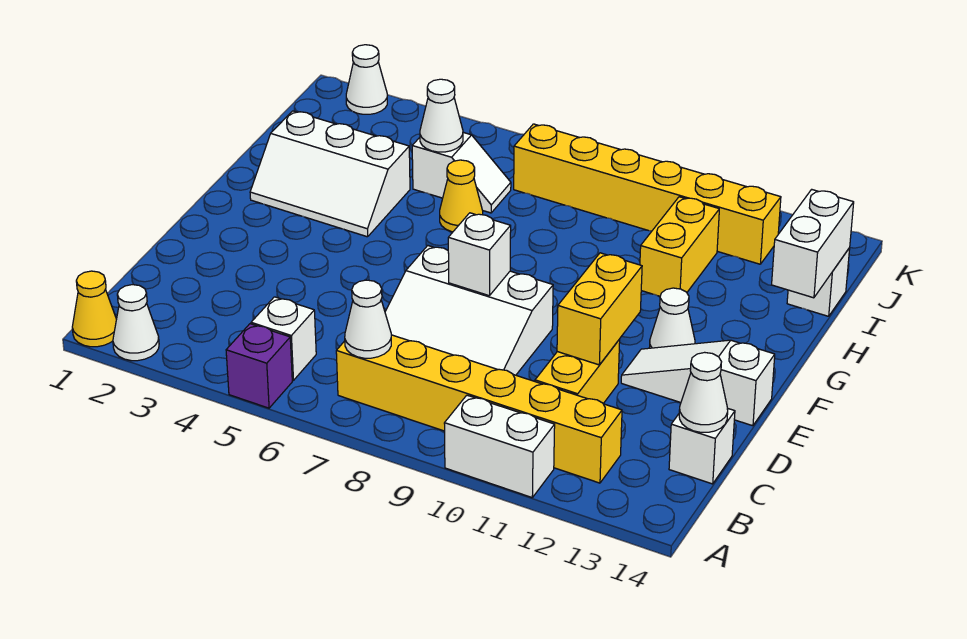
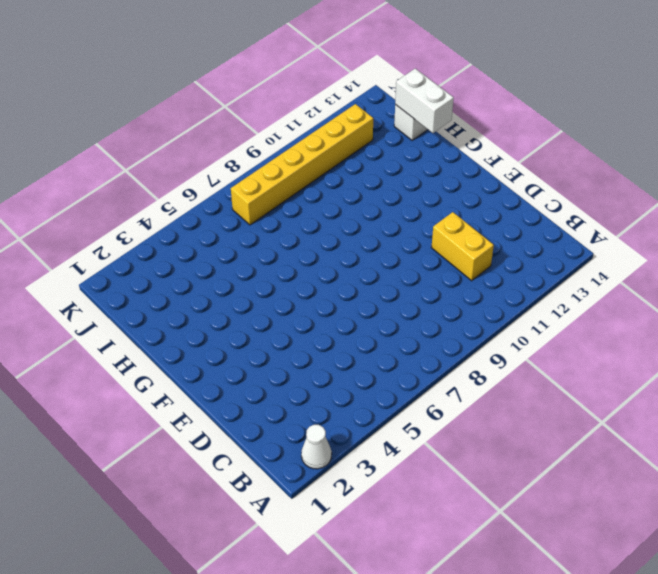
none -> yellow cone A1 level 1
none -> purple brick A5 level 1
none -> white brick A10:A11 level 1

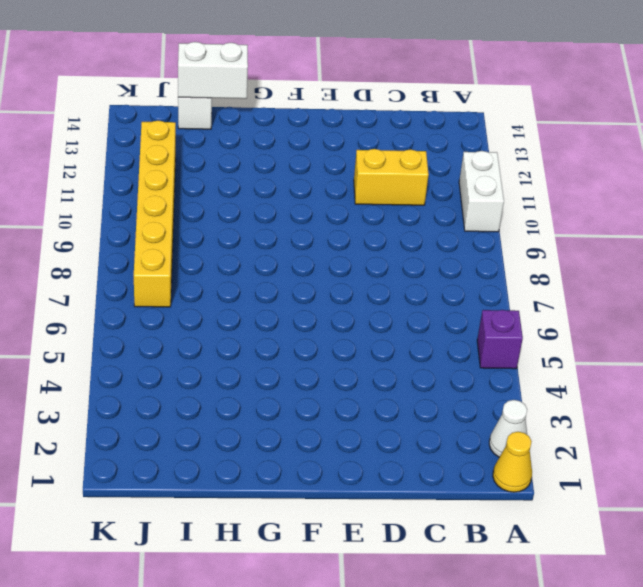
none -> white brick B5 level 1
none -> yellow brick B7:B12 level 1
none -> white slope C7:E9 level 1 top E

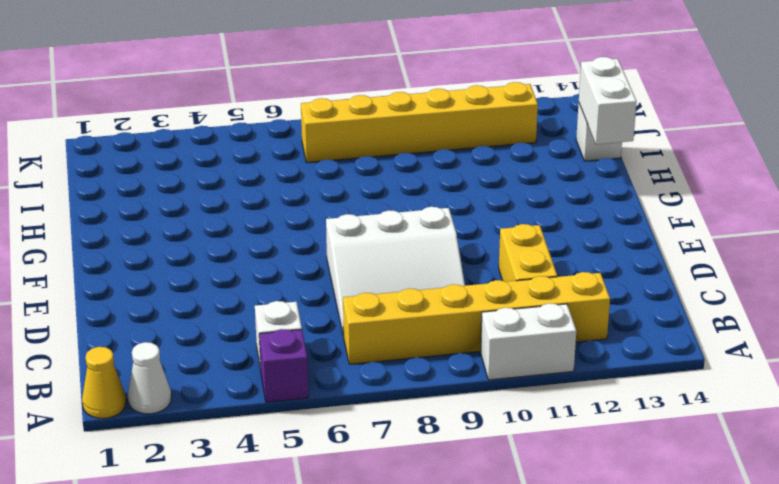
none -> white brick C14 level 1
none -> white slope E12:E14 level 1 top 14
none -> white cone F12 level 1

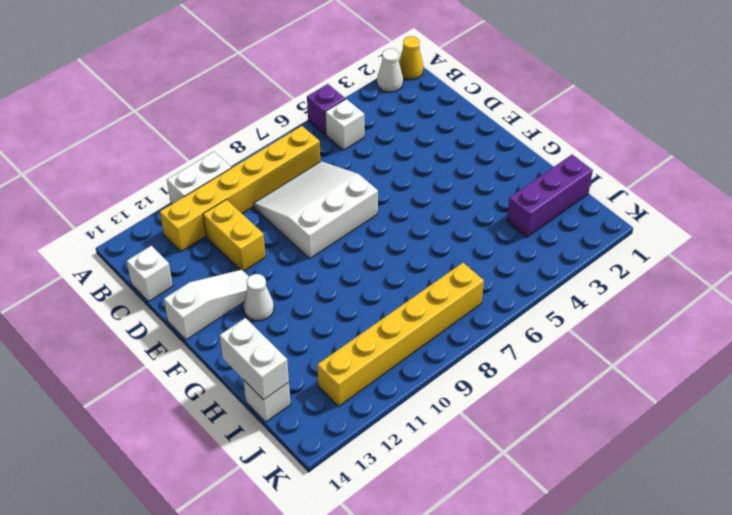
purple brick I1:I3 level 1 -> none
none -> white slope G2:H4 level 1 top H
none -> yellow cone H6 level 1
none -> yellow brick H11:I11 level 1

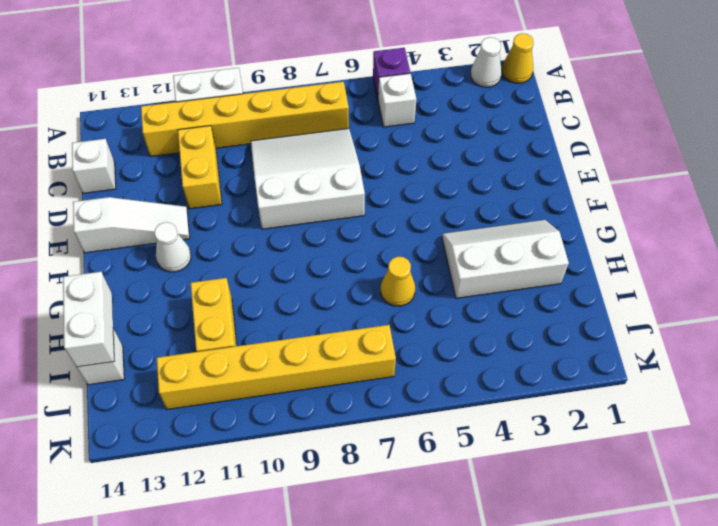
none -> white slope I5:I6 level 1 top 5
none -> white cone K2 level 1
none -> white cone B7 level 2

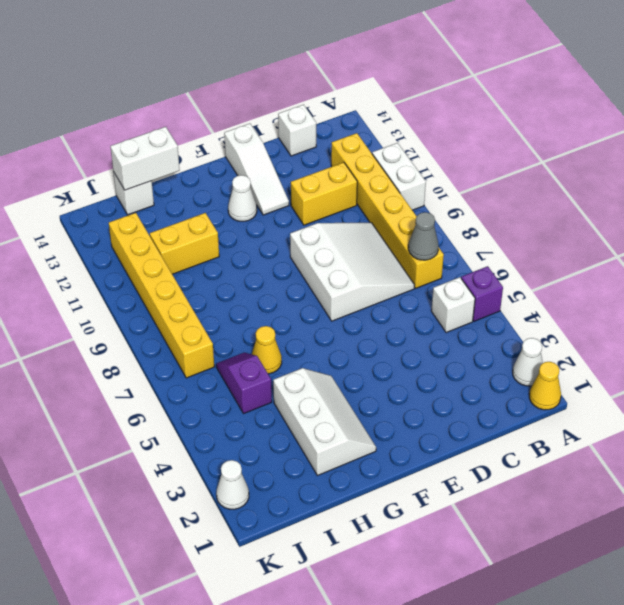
grey cone B7 level 2 -> white cone B7 level 2
purple slope I5:I6 level 1 top 5 -> white slope I5:I6 level 1 top 5
none -> white cone C14 level 2
none -> yellow brick D11:E11 level 2
none -> white brick E8 level 2

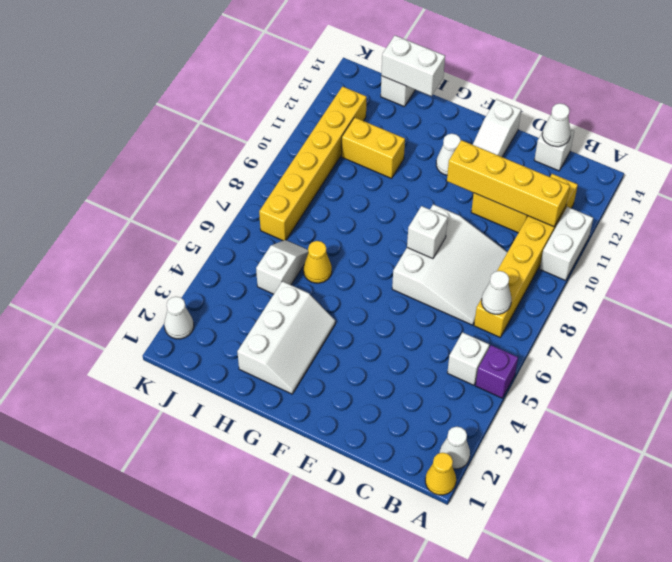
yellow brick B11:E11 level 2 -> yellow brick D11:E11 level 2
none -> white cone I5 level 2

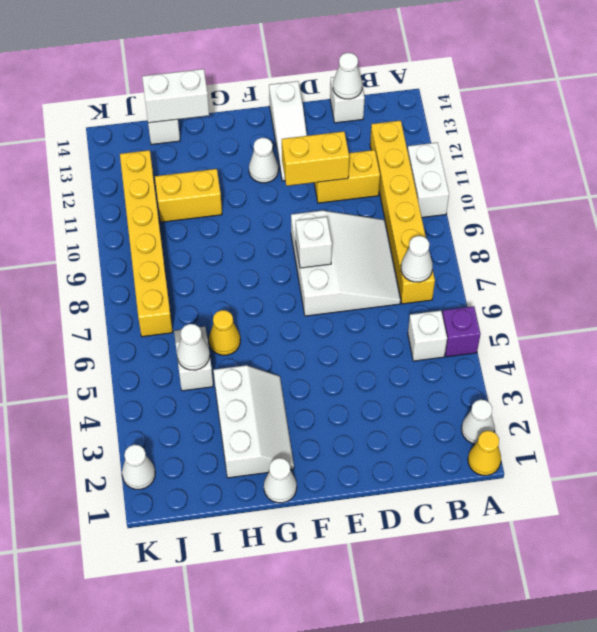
white cone G1 level 1 -> none

